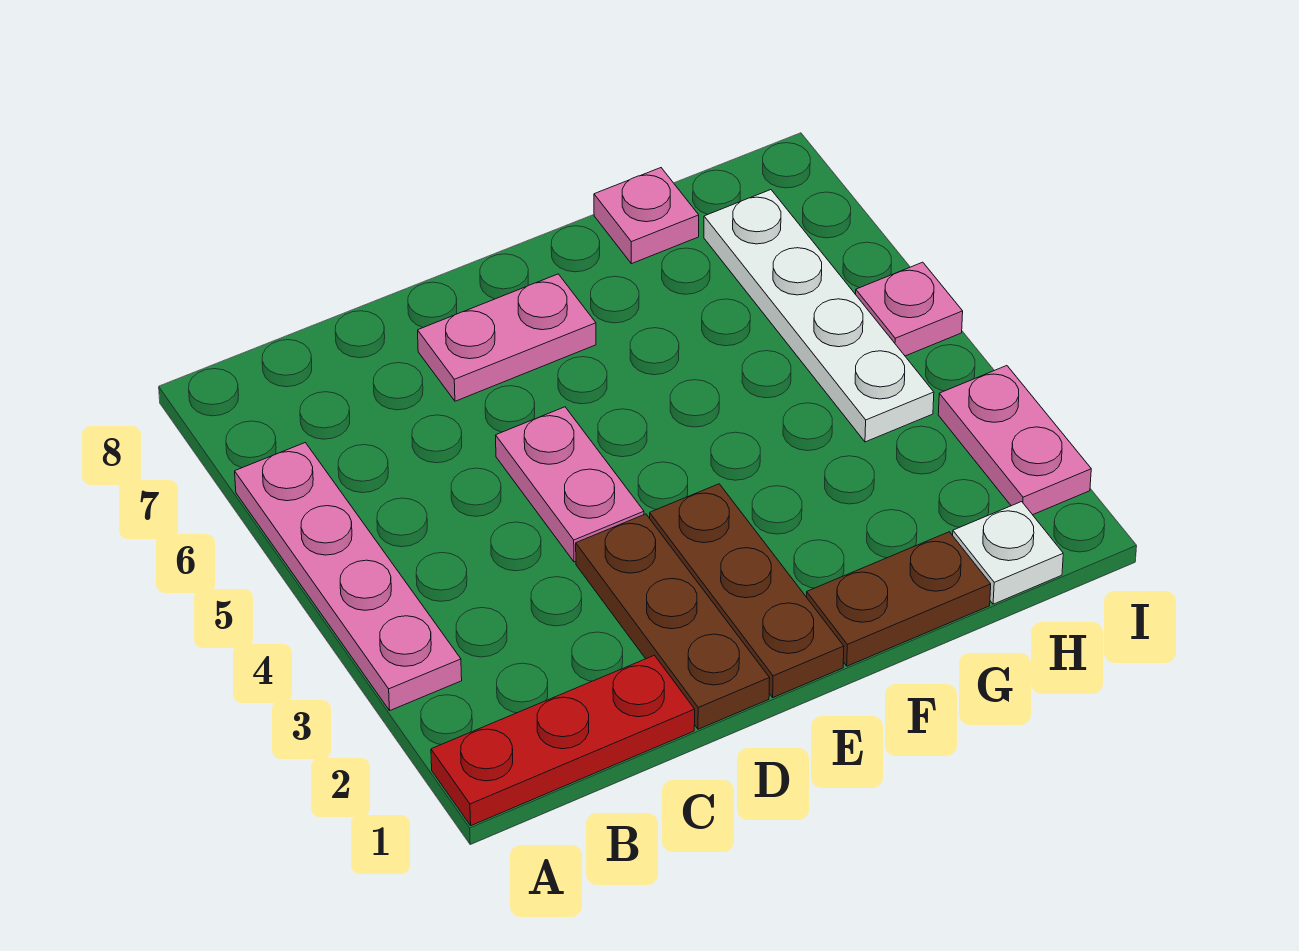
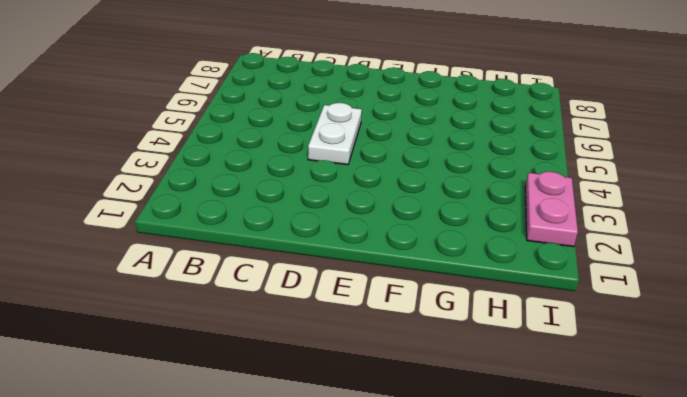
white plate D4:D5 level 1 -> pink plate D4:D5 level 1
none -> red plate A1:C1 level 1
none -> pink plate A3:A6 level 1
none -> brown plate D1:D3 level 1

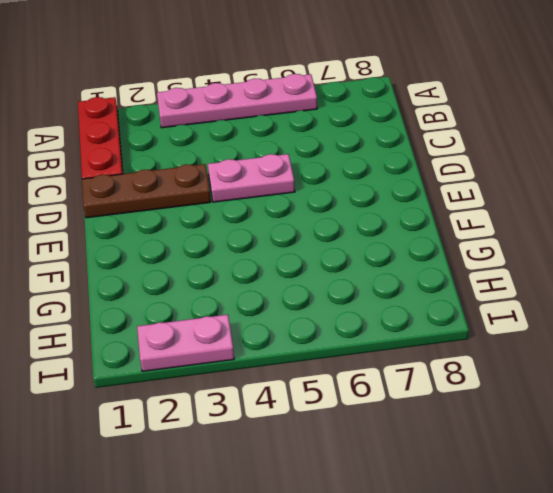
none -> pink plate D7:E7 level 1
none -> brown plate E1:E3 level 1
none -> brown plate F1:G1 level 1

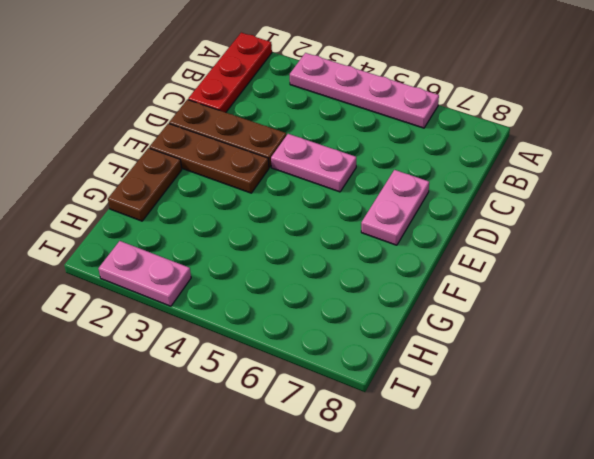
none -> pink plate G8 level 1
none -> white plate H1 level 1
none -> white plate H4:H7 level 1

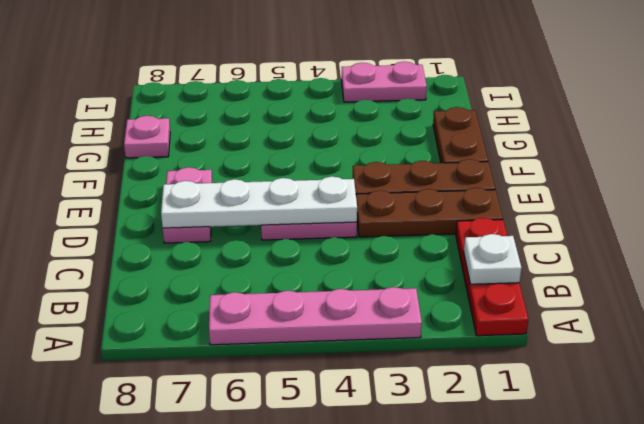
white plate B1 level 2 -> white plate H1 level 1
white plate D4:D7 level 2 -> white plate H4:H7 level 1
none -> pink plate I5 level 1

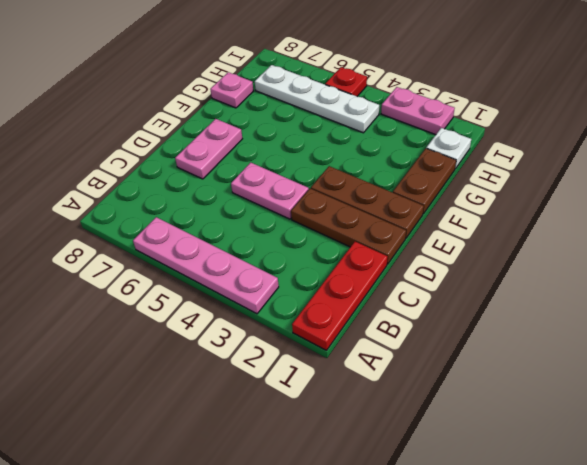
red plate I5 level 1 -> pink plate I5 level 1

